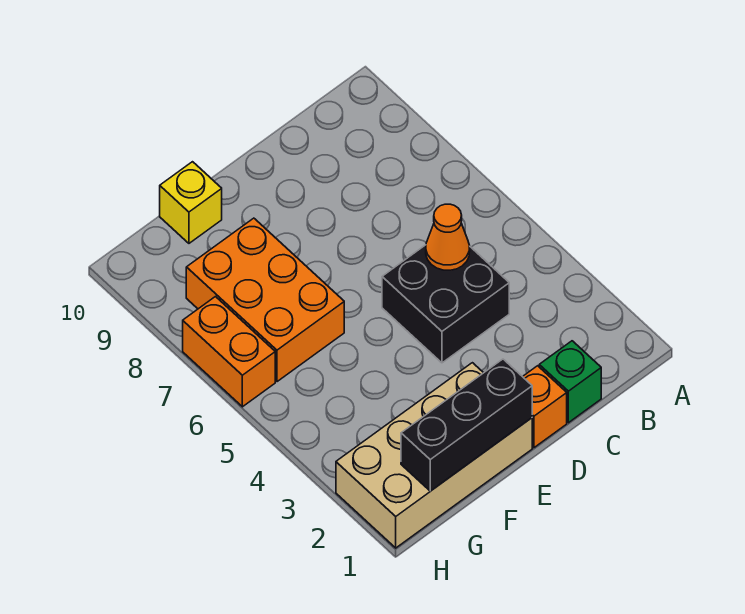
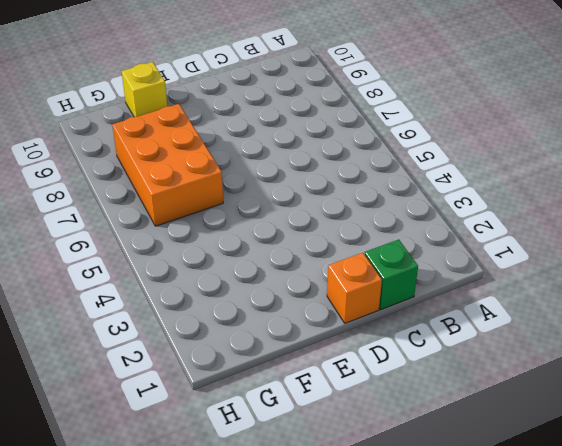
none -> black brick C4:D5 level 1
none -> tan brick E1:H2 level 1

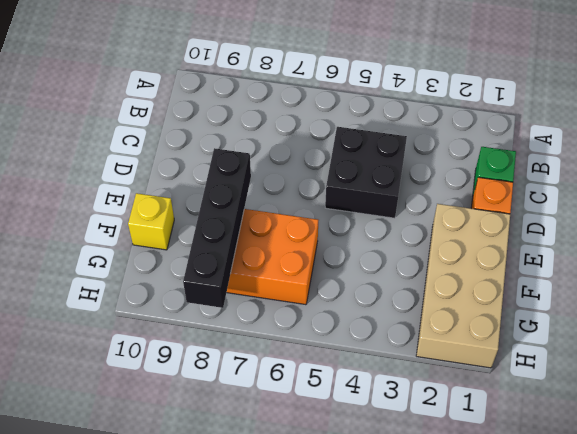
black brick E8:H8 level 2 -> none
none -> orange brick H6:H7 level 1
none -> orange cone C5 level 2

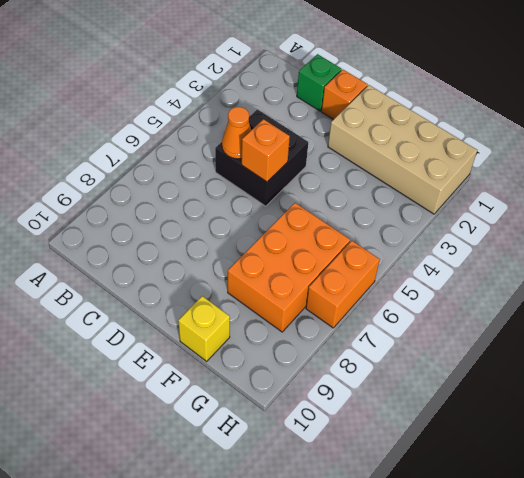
orange brick D5 level 2 -> none
none -> black brick E1:G1 level 2

